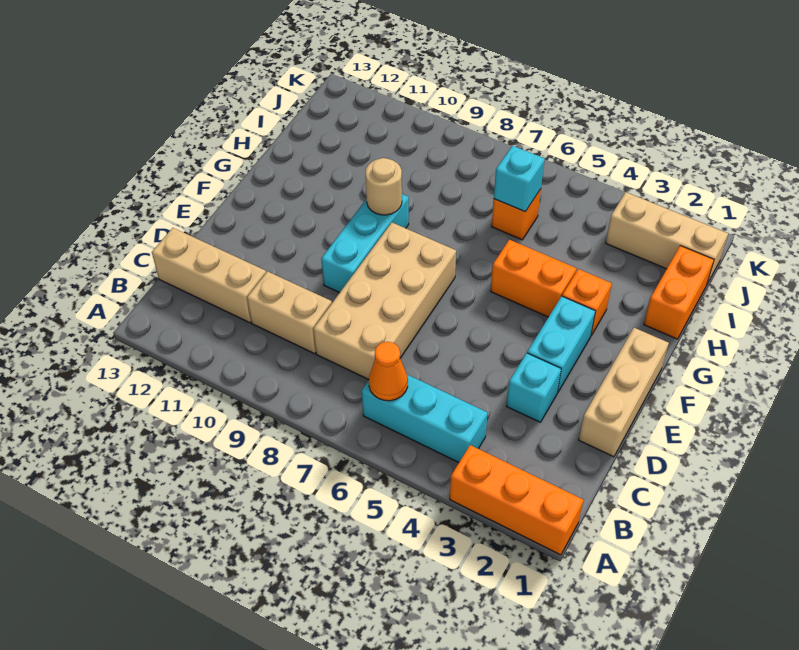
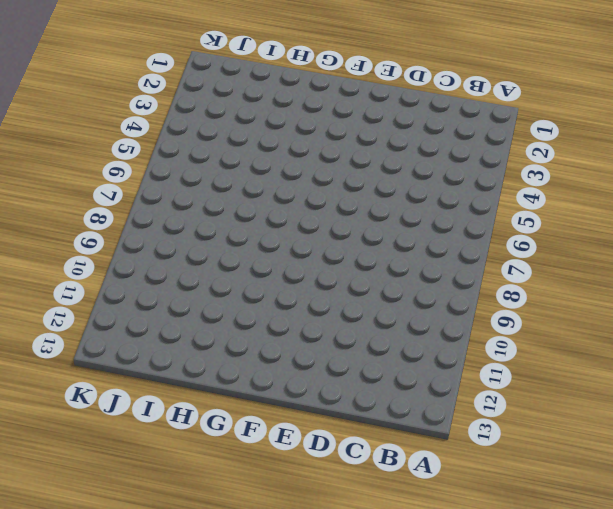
none -> orange brick A1:A3 level 1
none -> cyan brick B4:B6 level 1
none -> tan brick C7:F8 level 1

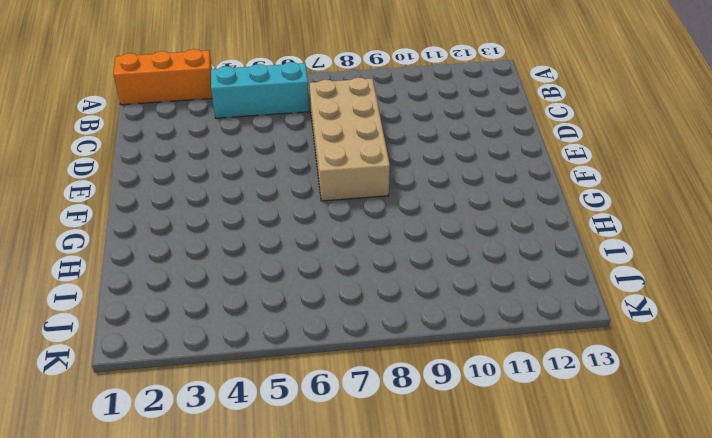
none -> tan brick C9:C10 level 1
none -> tan brick C11:C13 level 1
none -> tan brick D1:F1 level 1

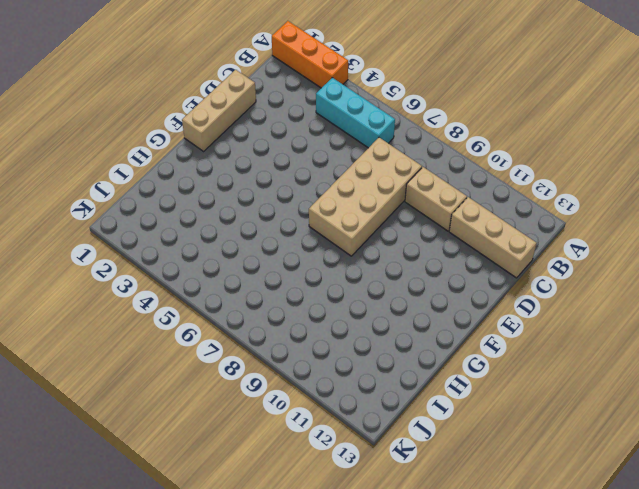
none -> cyan brick D3 level 1
none -> cyan brick E3:F3 level 1
none -> cyan brick E9:G9 level 1

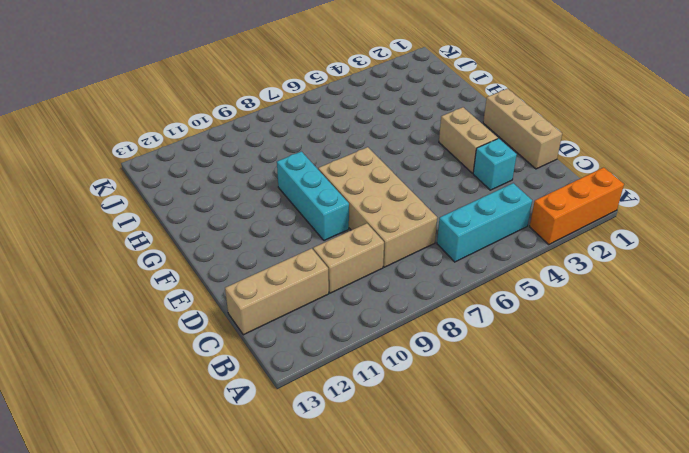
tan brick E3:F3 level 1 -> cyan brick E3:F3 level 1
none -> orange brick G3 level 1
none -> orange brick G4:G5 level 1
none -> orange brick H1:I1 level 1

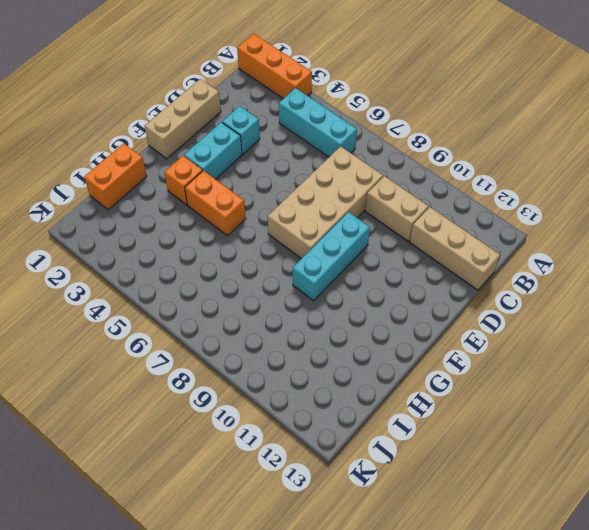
none -> orange brick I6 level 1
none -> tan brick J1:J3 level 1
none -> orange cone B6 level 2

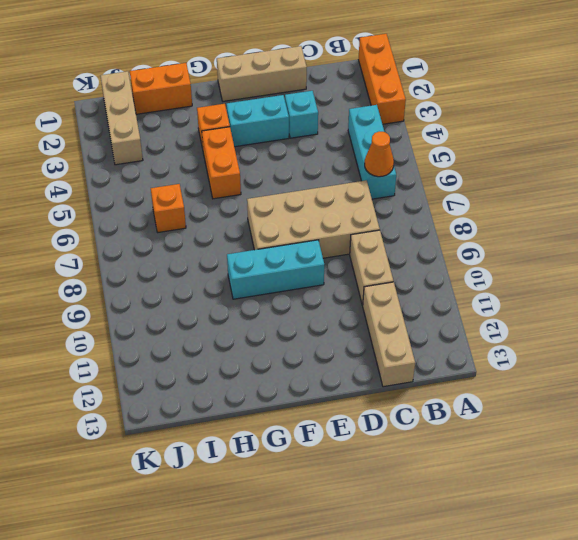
none -> tan round brick G9 level 2
none -> cyan brick I6 level 2

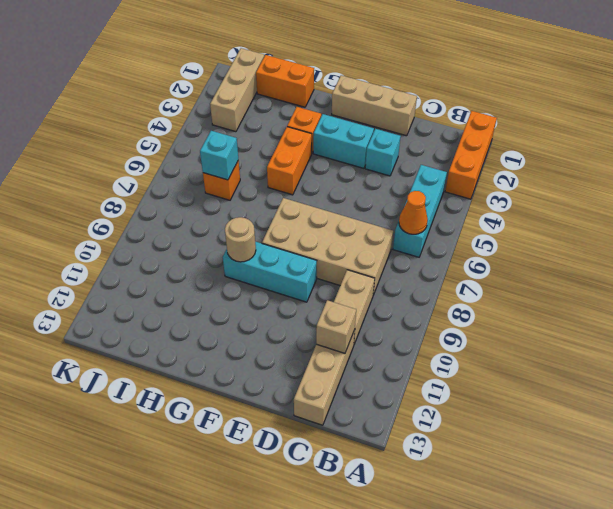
tan brick C11 level 2 -> none

